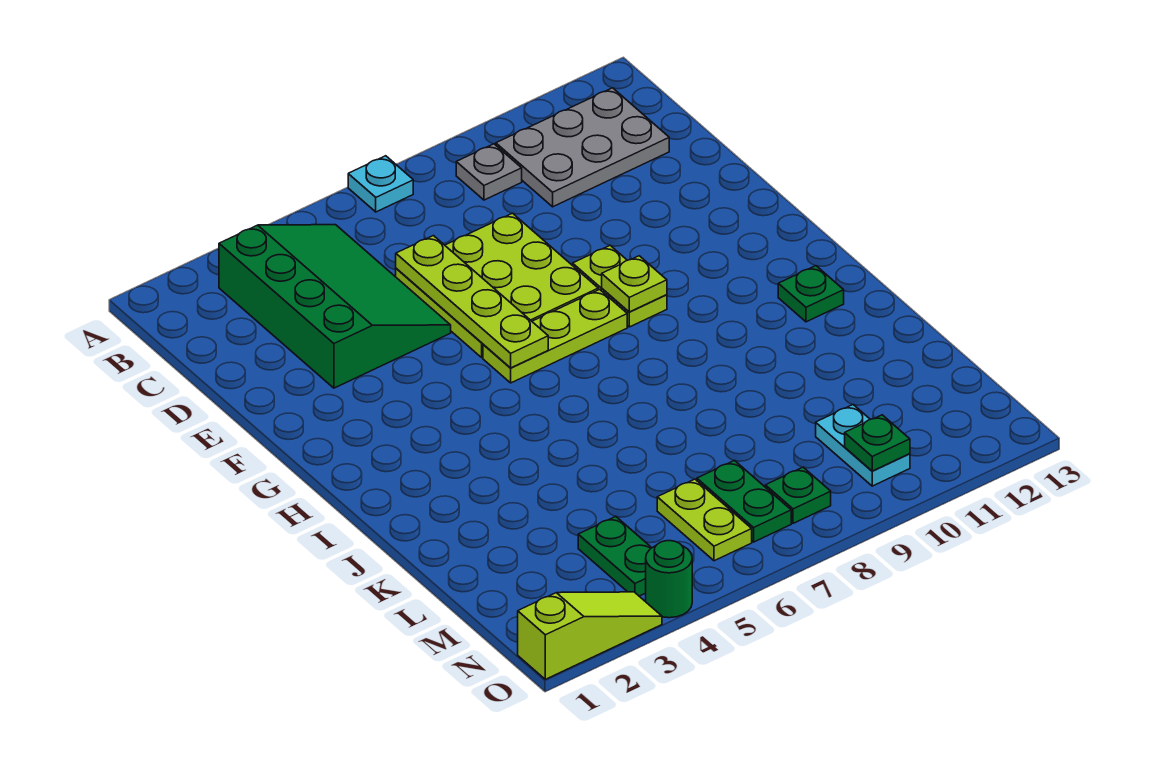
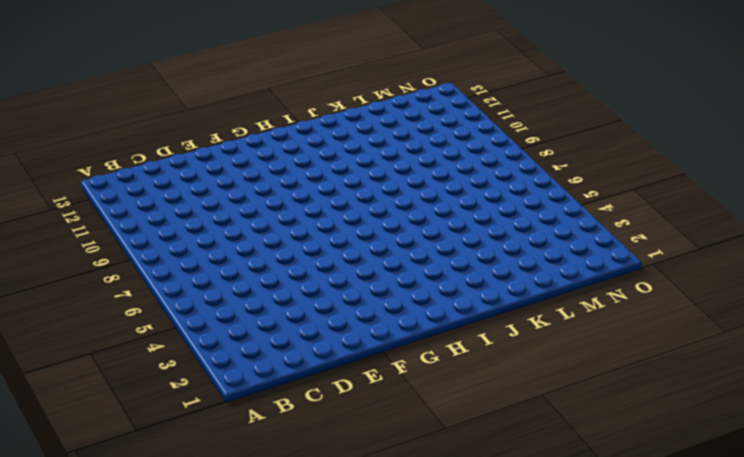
none -> cyan plate A7 level 1
none -> green slope B3:E5 level 1 top 3
none -> grey plate B9 level 1

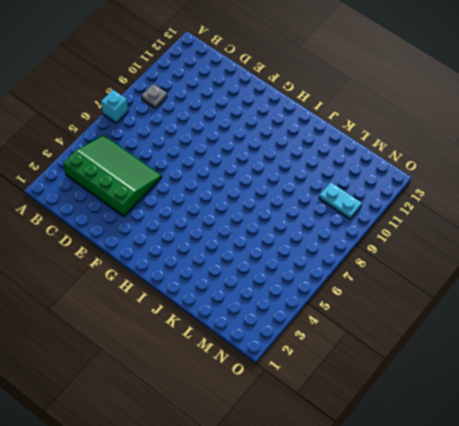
cyan brick A7 level 1 -> cyan plate A7 level 1
none -> grey plate B10:C12 level 1
none -> lime plate D6:F8 level 1
none -> lime plate F9:G9 level 1

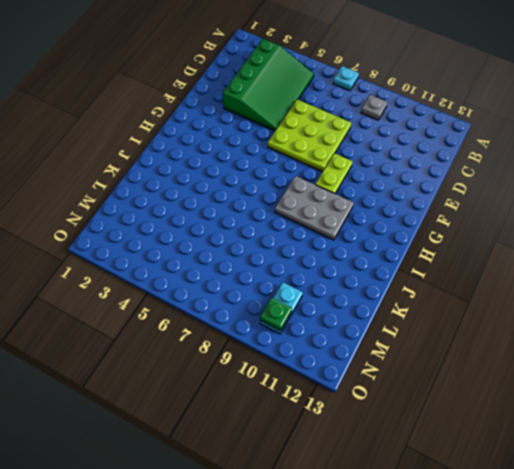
grey plate H8:I10 level 1 -> grey plate B10:C12 level 1
none -> lime plate G6:G8 level 1
none -> green plate I12 level 1
none -> green plate M4:N4 level 1

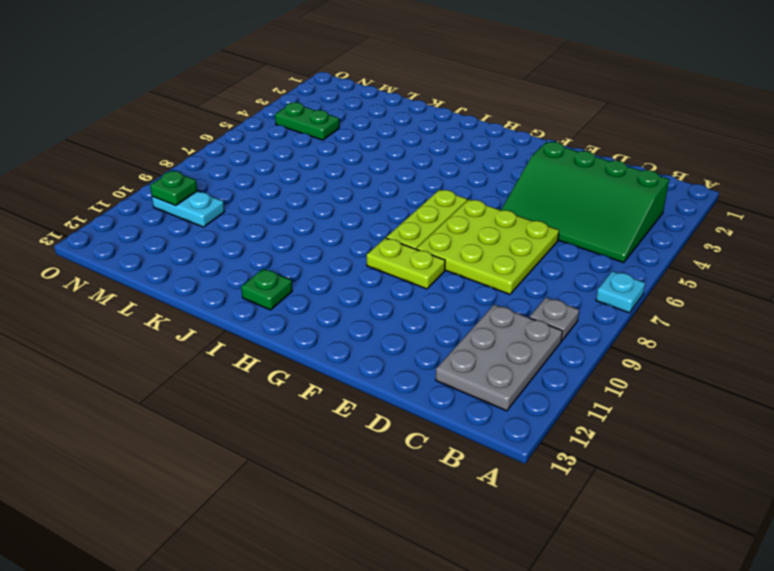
none -> lime plate M6:N6 level 1
none -> green plate M7:N7 level 1
none -> green plate N8 level 1

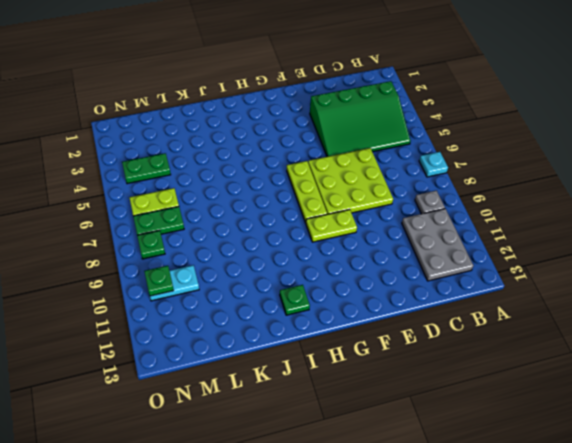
none -> lime slope O1:O3 level 1 top 1
none -> green round brick O4 level 1
none -> lime plate D6:G6 level 2

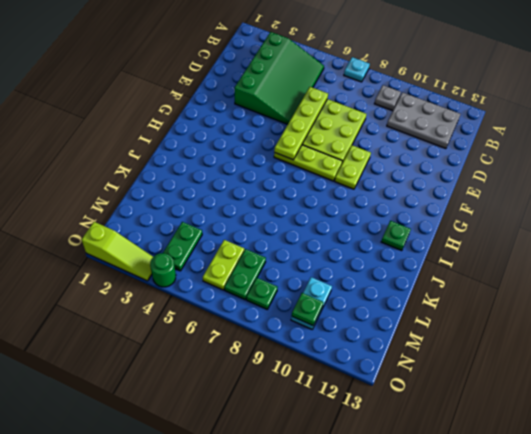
none -> lime plate G9 level 2

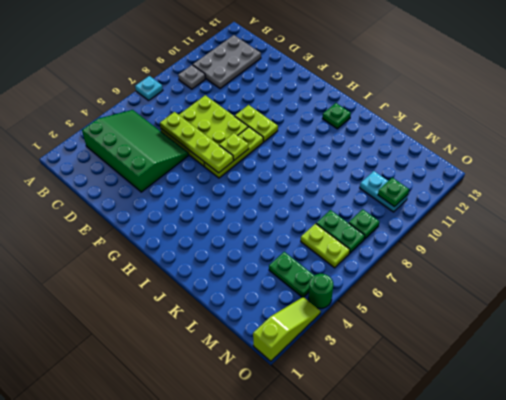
lime plate G7 level 2 -> lime plate G9 level 2

